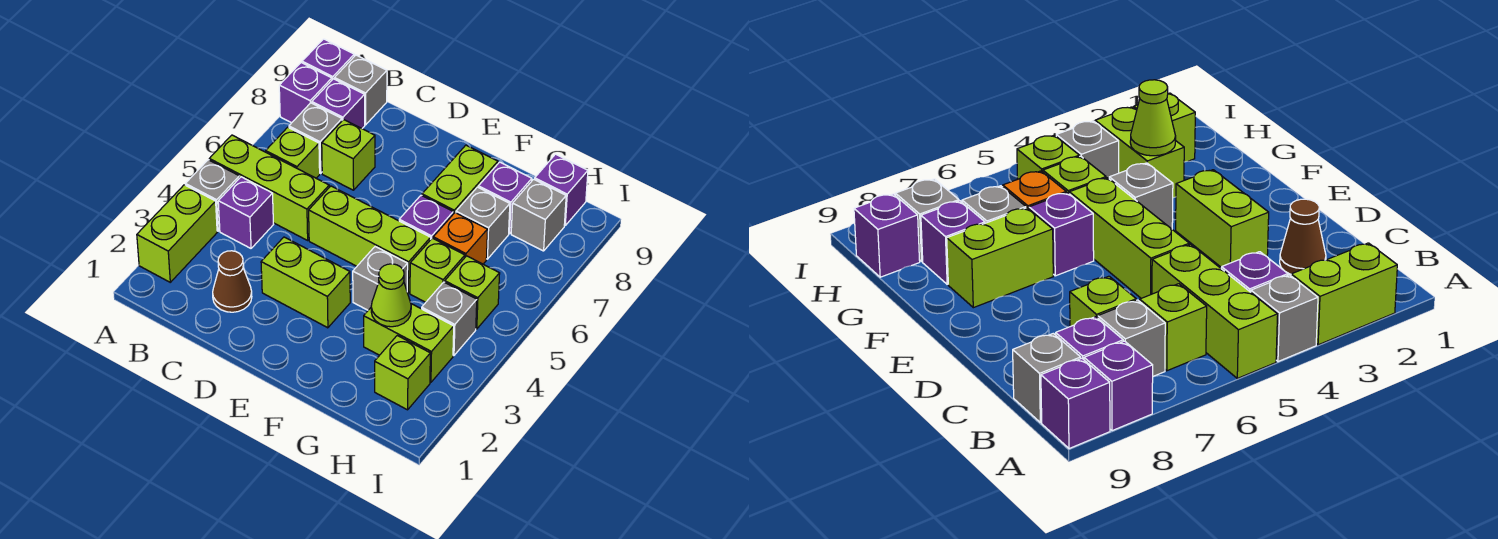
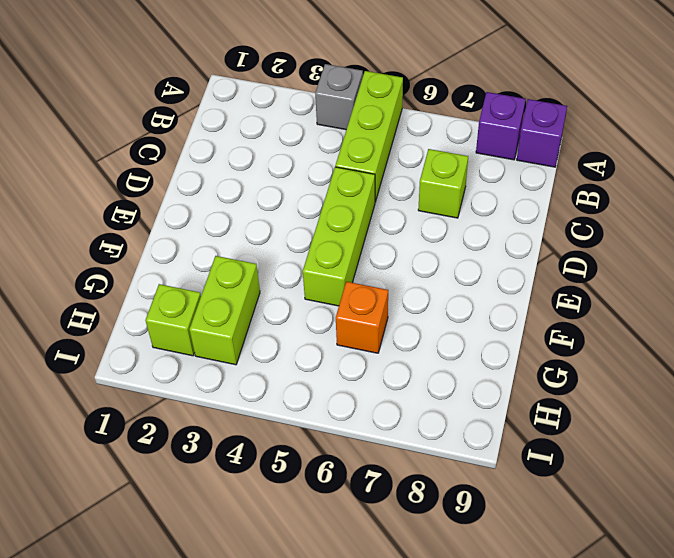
none -> lime brick A2:A3 level 1
none -> purple brick B4 level 1
none -> lime brick B6 level 1

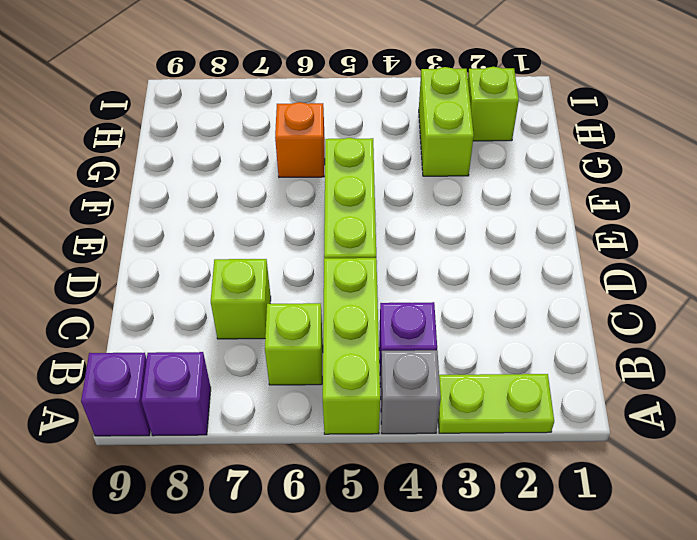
lime plate A2:A3 level 1 -> lime brick A2:A3 level 1
none -> grey brick B7 level 1
none -> purple brick B8 level 1
none -> grey brick B9 level 1

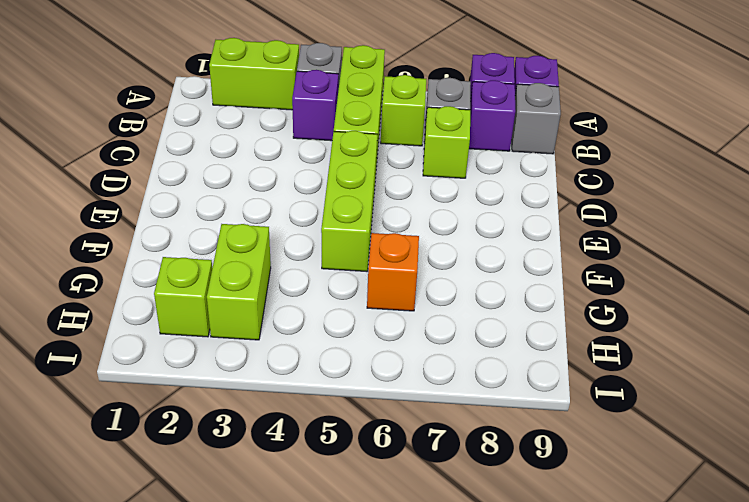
none -> brown cone C2 level 1
none -> lime brick D3:E3 level 1
none -> grey brick F4 level 1

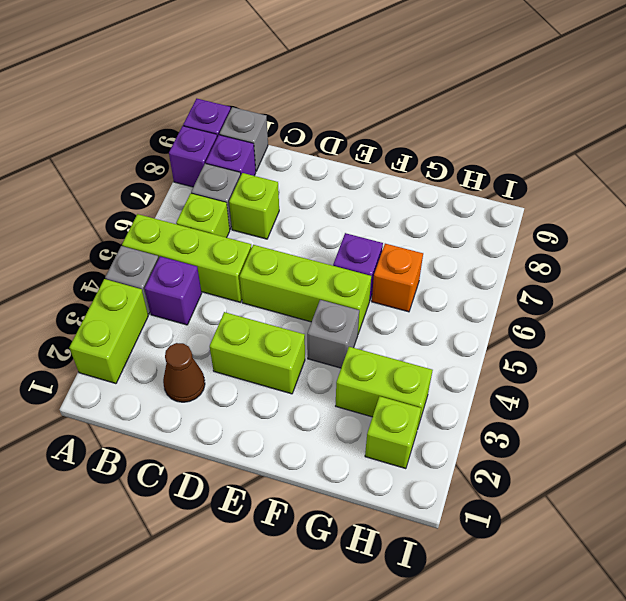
none -> lime brick F7:F8 level 1
none -> lime brick G5 level 1
none -> grey brick G7 level 1

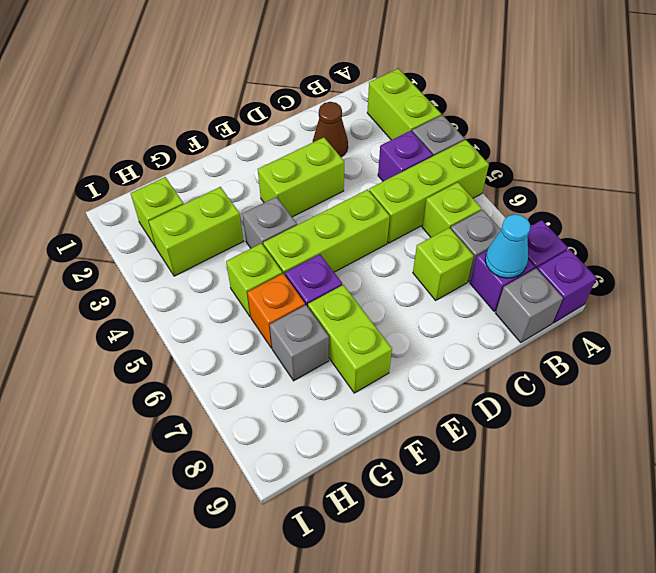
cyan cone B8 level 2 -> none
none -> purple brick G8 level 1
none -> grey brick H4 level 1
none -> lime brick H5 level 1

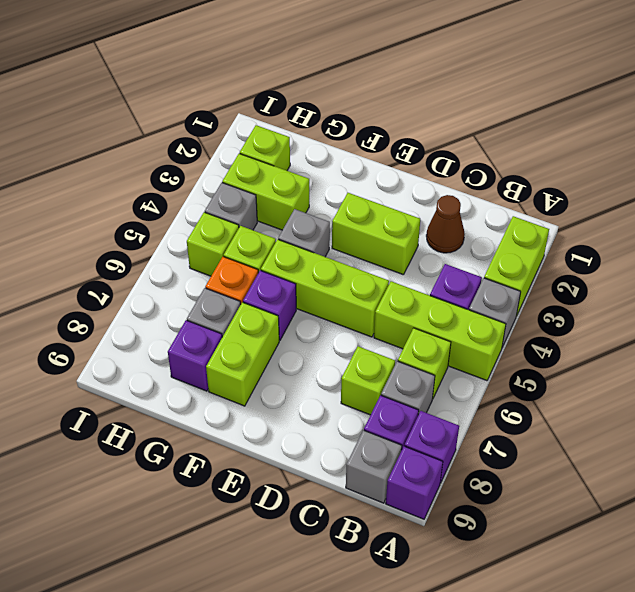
none -> grey brick H8 level 1
none -> purple brick H9 level 1
none -> lime cone G3 level 2

